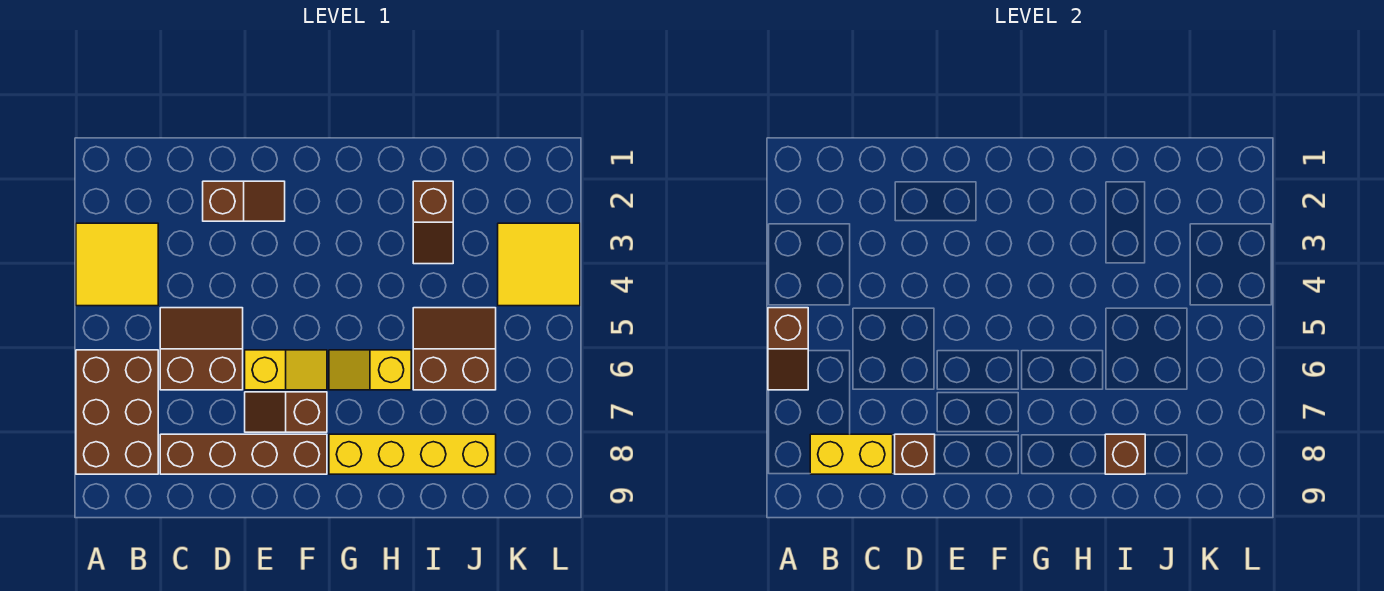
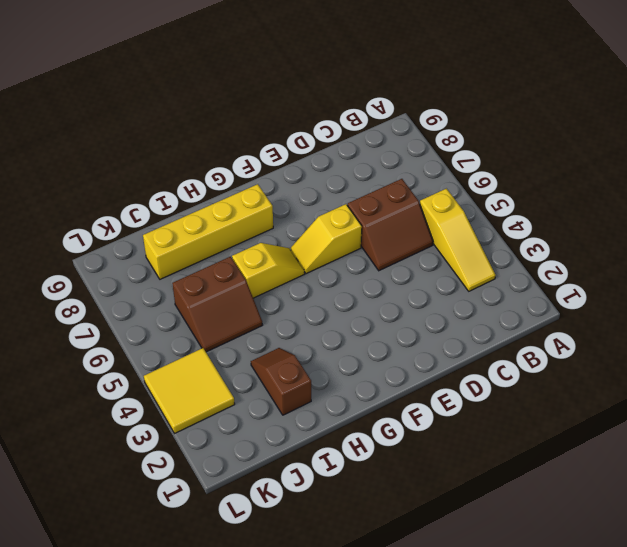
yellow slope B3:B5 level 1 top 5 -> yellow tile A3:B4 level 1
none -> brown brick A6:B8 level 1
none -> brown brick C8:F8 level 1
none -> brown slope D2:E2 level 1 top D

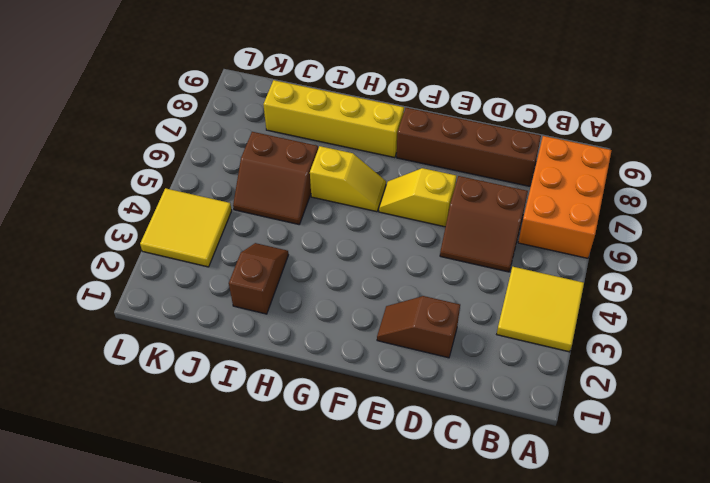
orange brick A6:B8 level 1 -> brown brick A6:B8 level 1
none -> brown slope E7:F7 level 1 top F
none -> brown slope A5:A6 level 2 top 5
none -> yellow brick B8:C8 level 2

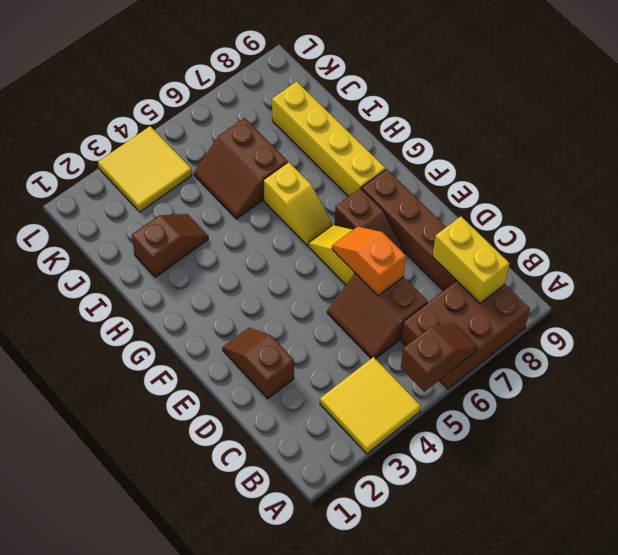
orange slope D6:E6 level 2 top D -> none
none -> brown brick D8 level 2
none -> brown brick I8 level 2

